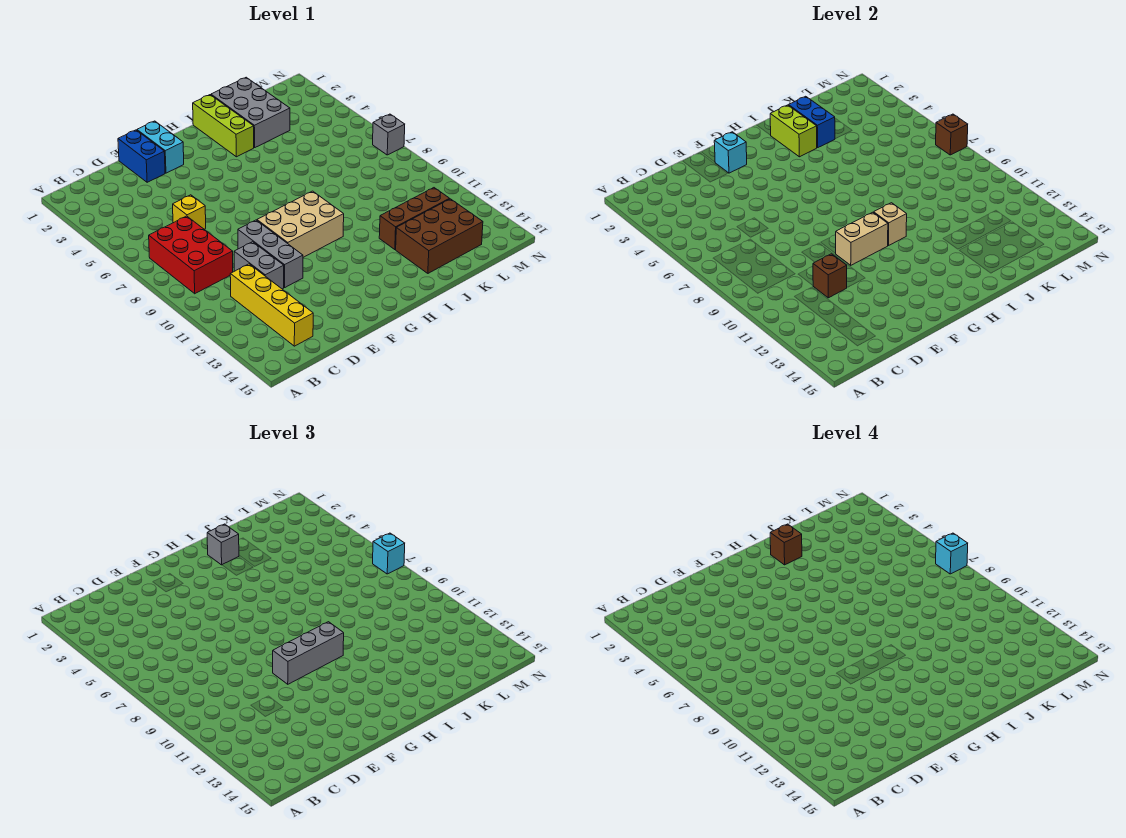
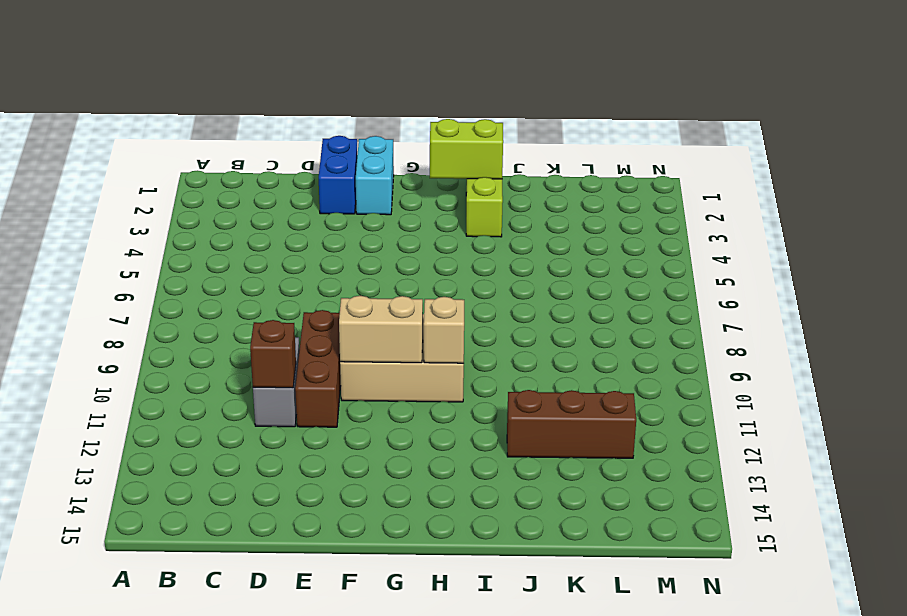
brown brick E9:E11 level 1 -> grey brick E9:E11 level 1
lime brick H2:I2 level 2 -> lime brick I2:I3 level 2
none -> red brick B7:C9 level 1
none -> yellow brick C11:C14 level 1
none -> yellow brick D6 level 1

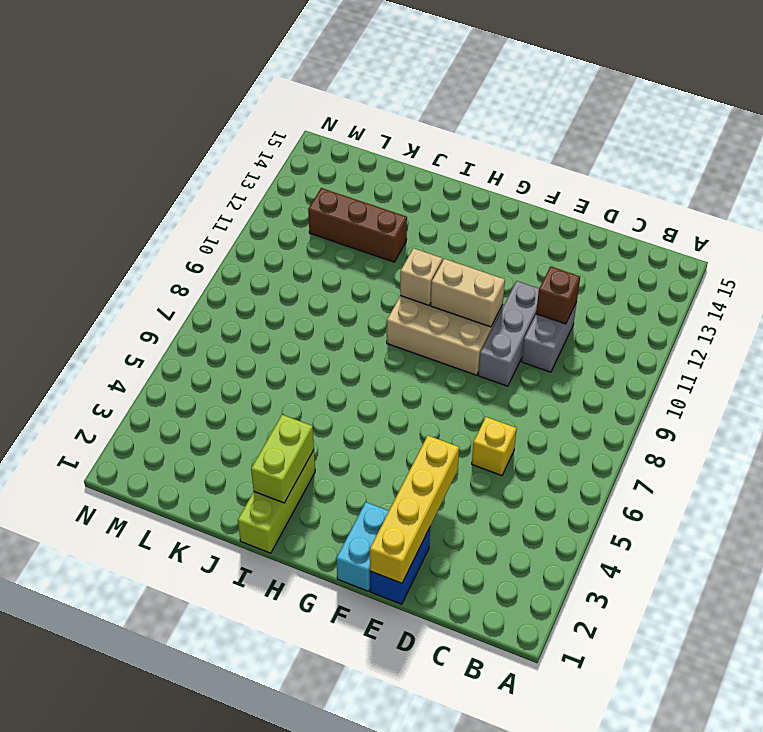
yellow brick E1:E4 level 2 -> yellow brick C11:C14 level 1
none -> red brick B7:C9 level 1
none -> grey brick J1:K3 level 1
none -> brown brick J13:L14 level 1

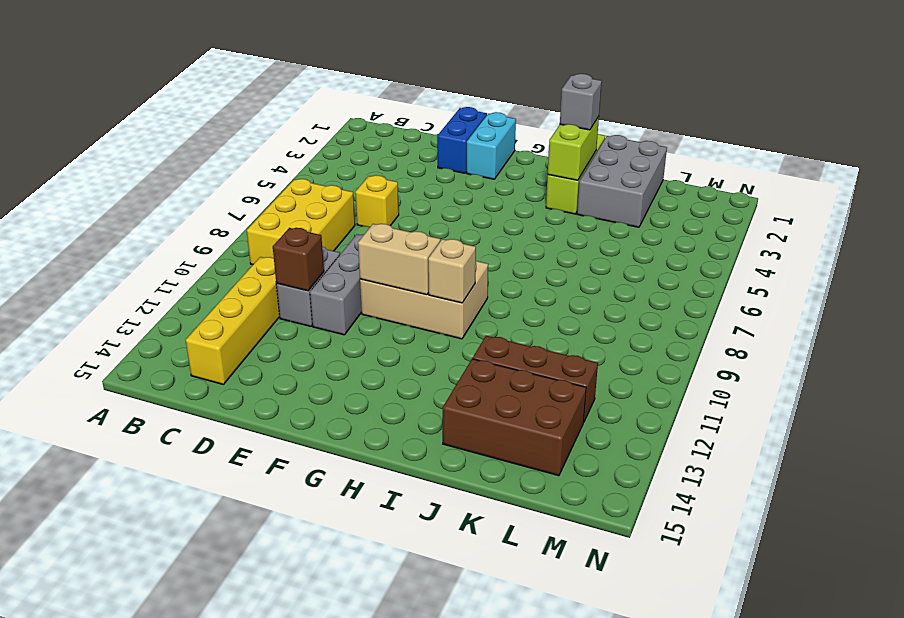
yellow brick B7:C9 level 1 -> red brick B7:C9 level 1
none -> grey brick N7 level 1
none -> cyan brick F2 level 2
none -> blue brick J2:J3 level 2

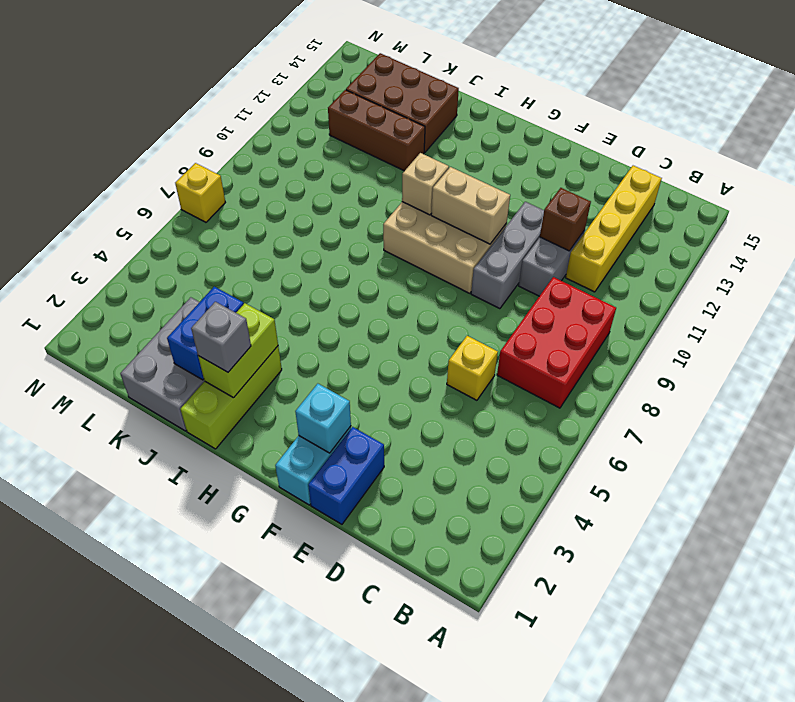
yellow brick N7 level 1 -> grey brick N7 level 1
none -> brown brick N7 level 2
none -> grey brick F10:H10 level 3
none -> cyan brick N7 level 3

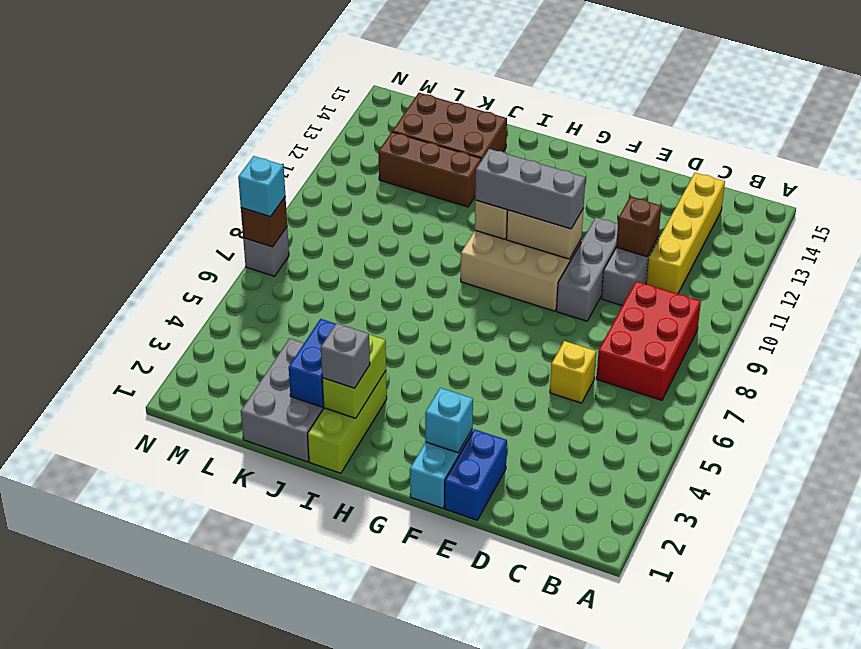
none -> brown brick I2 level 4
none -> cyan brick N7 level 4

